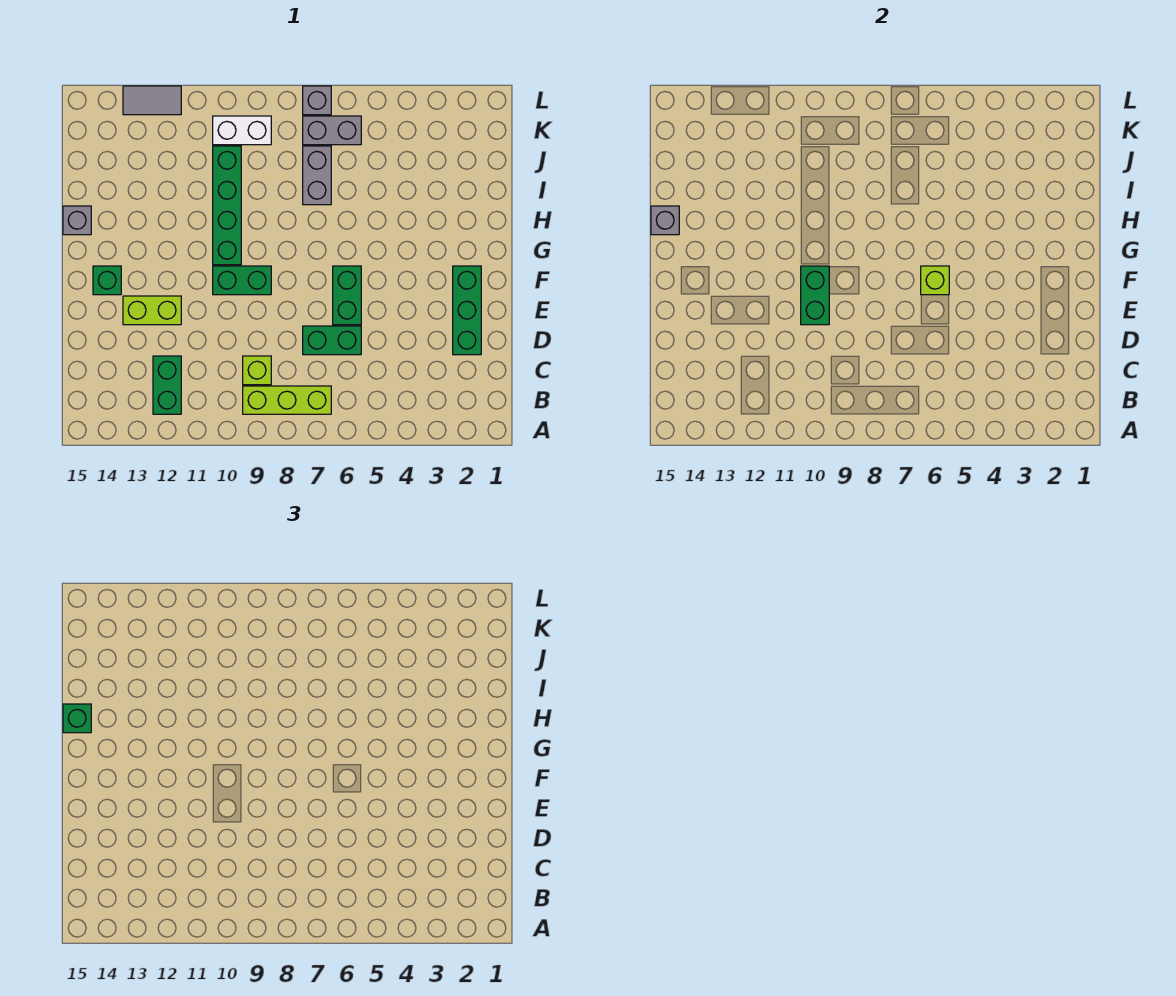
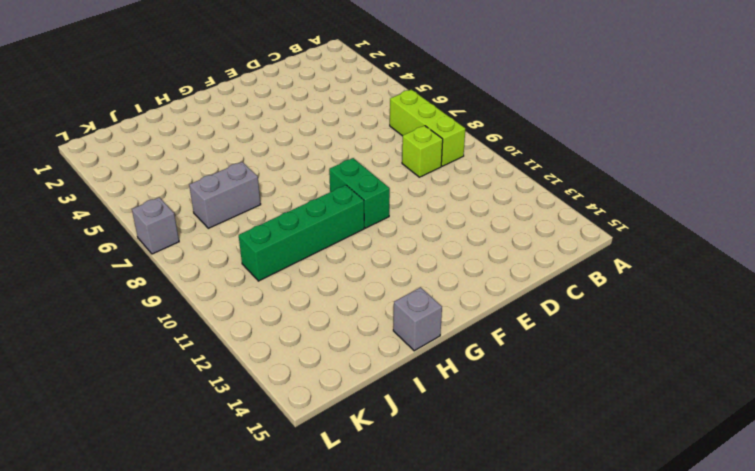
none -> green brick B12:C12 level 1
none -> green brick D2:F2 level 1
none -> green brick D6:D7 level 1

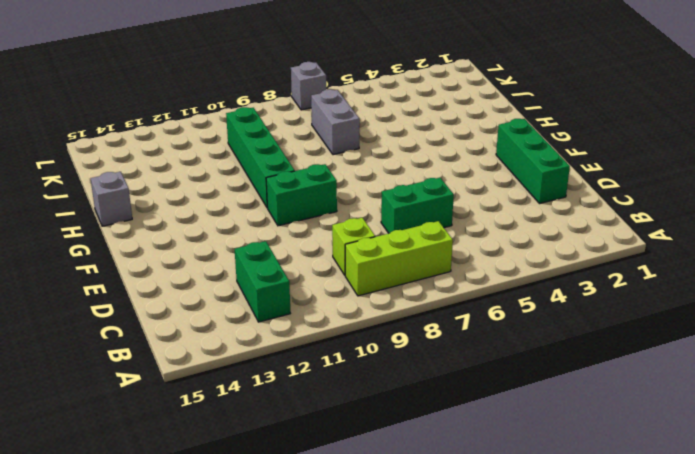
none -> green brick E6:F6 level 1
none -> lime brick E12:E13 level 1
none -> green brick F14 level 1

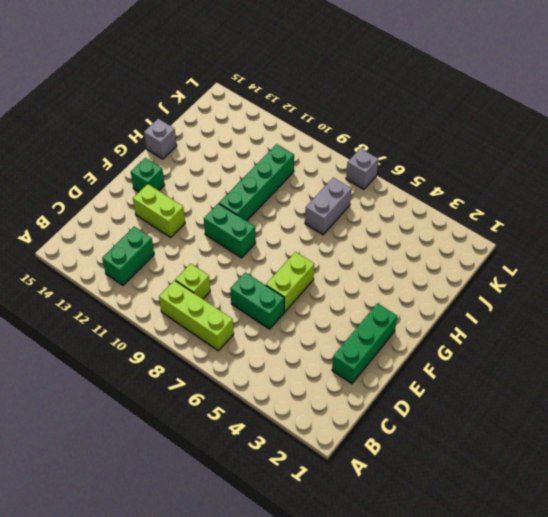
lime brick E6:F6 level 1 -> green brick E6:F6 level 1
none -> grey brick K6:K7 level 1
none -> white brick K9:K10 level 1
none -> grey tile L12:L13 level 1

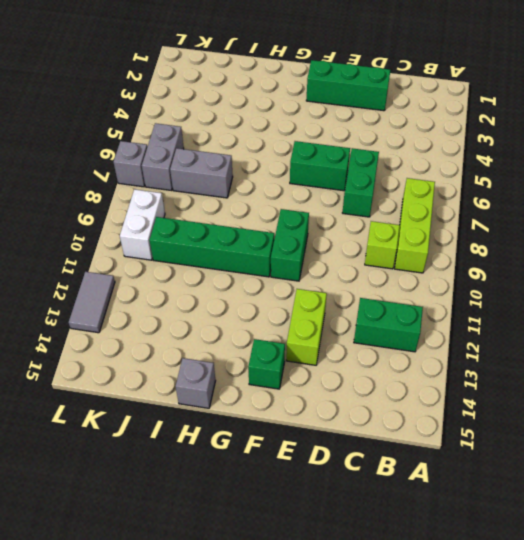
none -> green brick E10:F10 level 2
none -> lime brick F6 level 2
none -> grey brick H15 level 2

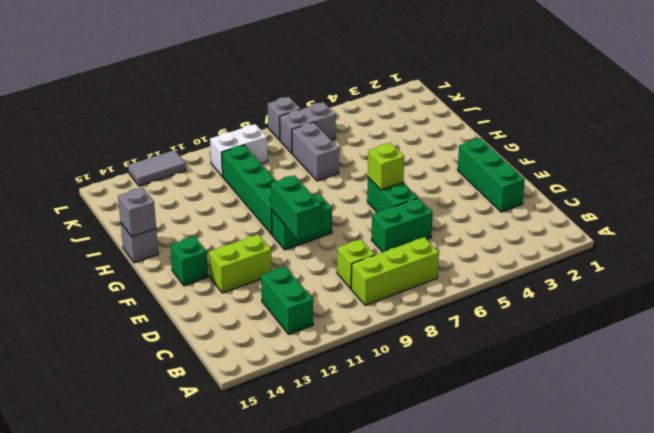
none -> green brick H15 level 3

